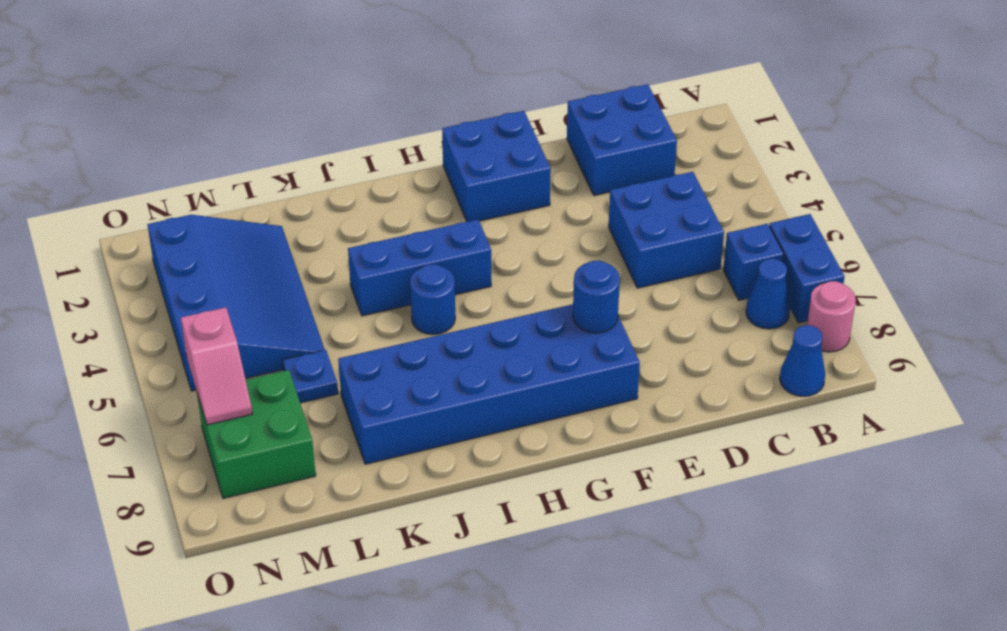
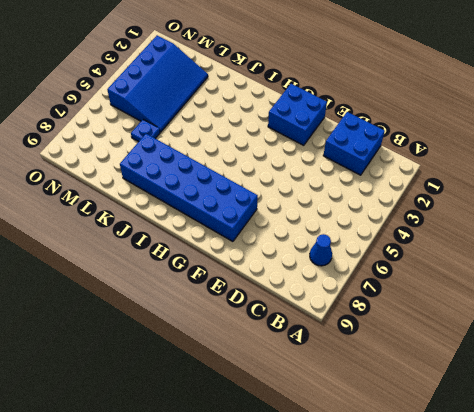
none -> blue brick A6:A7 level 1
none -> pink round brick A8 level 1
none -> blue brick B6 level 1

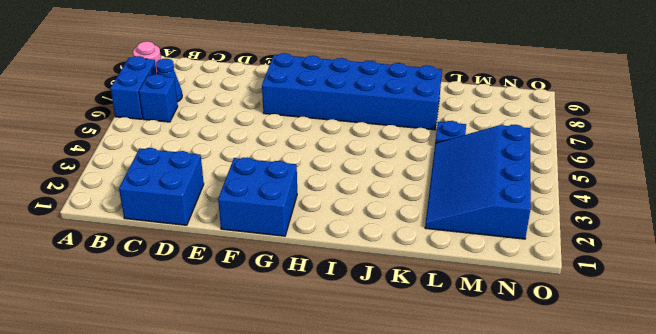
none -> blue cone B9 level 1
none -> blue brick C4:D5 level 1
none -> blue brick H4:J4 level 1

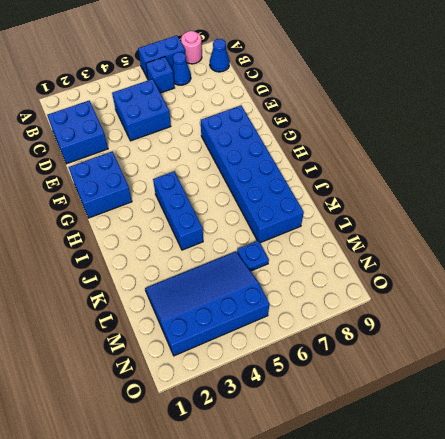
none -> blue round brick I5 level 1
none -> green brick M7:N8 level 1
none -> blue round brick F7 level 2

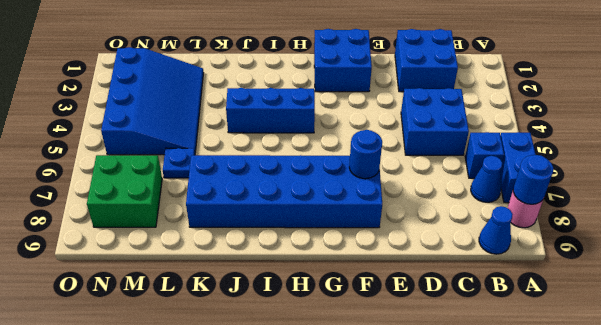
blue round brick A8 level 2 -> blue round brick I5 level 1
none -> pink slope N6:N7 level 2 top 6

